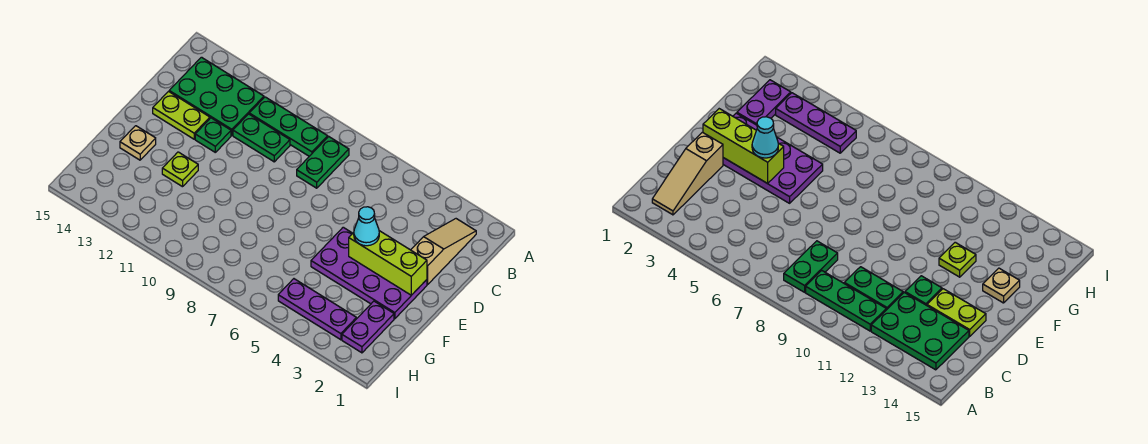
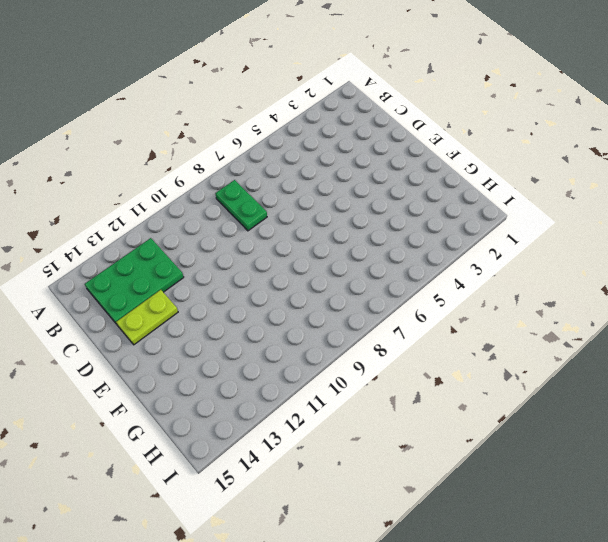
none -> tan slope B2:D2 level 1 top D
none -> green plate B9:B11 level 1
none -> green plate C10:C11 level 1

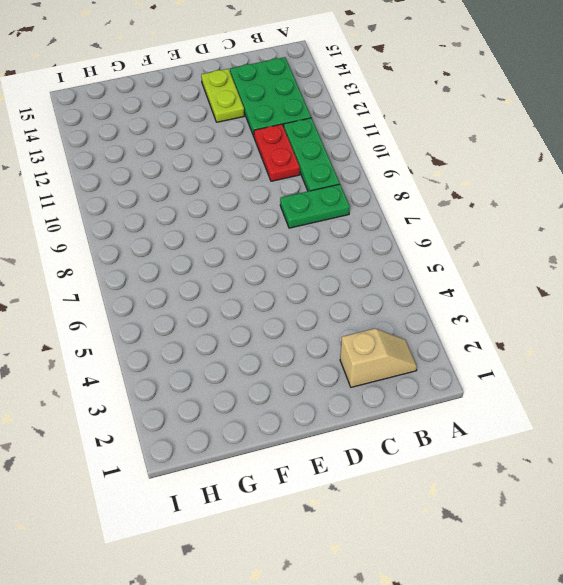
tan slope B2:C2 level 1 top C -> tan slope B2:D2 level 1 top D
red plate C10:C11 level 1 -> green plate C10:C11 level 1
none -> green plate D12 level 1
none -> purple plate E2:F5 level 1
none -> lime plate F12 level 1

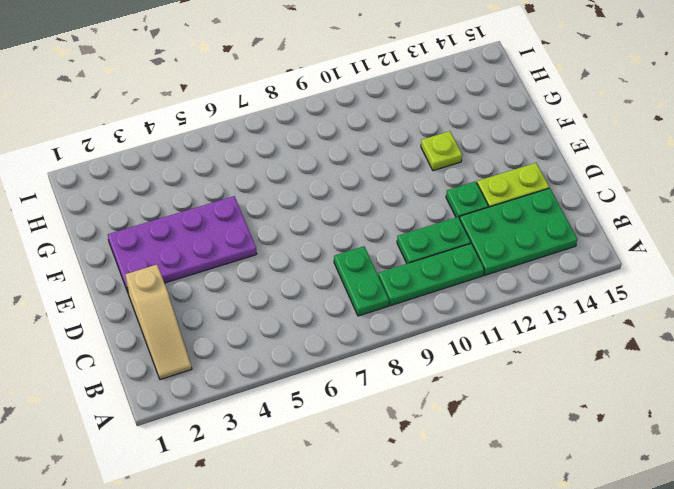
none -> tan plate F14 level 1
none -> purple plate G2:H2 level 1
none -> purple plate H3:H5 level 1

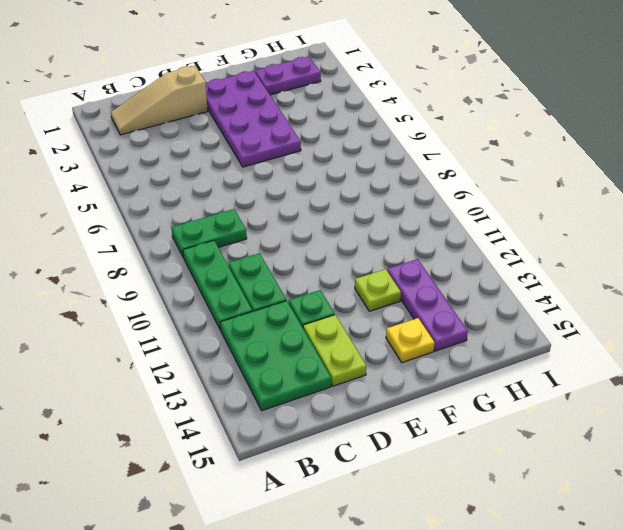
yellow plate F14 level 1 -> tan plate F14 level 1
purple plate G12:G14 level 1 -> purple plate H3:H5 level 1
none -> lime brick E2:E4 level 2
none -> cyan cone E4 level 3

